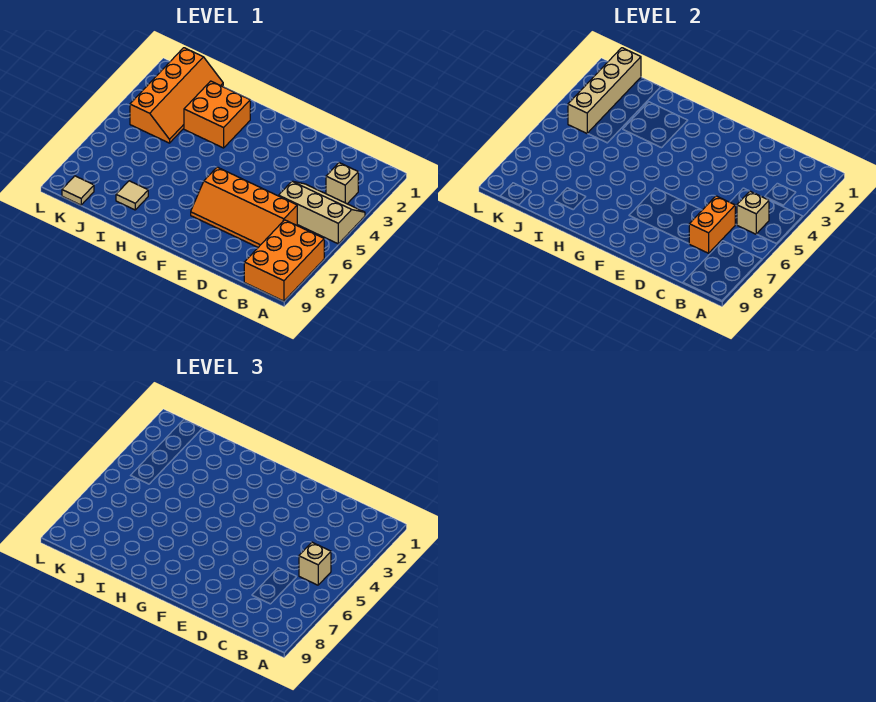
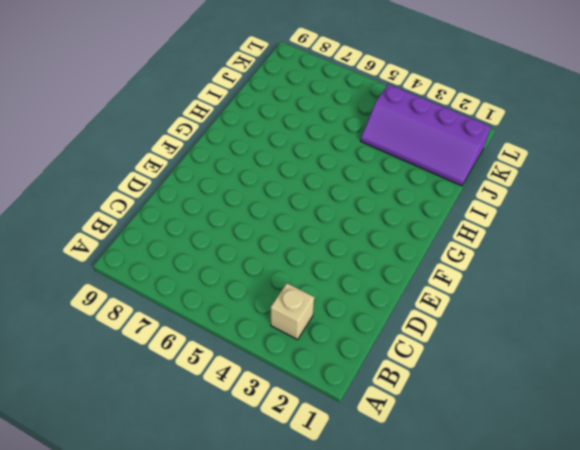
purple slope J1:K4 level 1 top K -> orange slope J1:K4 level 1 top K
none -> tan slope A4:C5 level 1 top 5
none -> orange brick A7:B9 level 1
none -> orange slope C6:F7 level 1 top 6

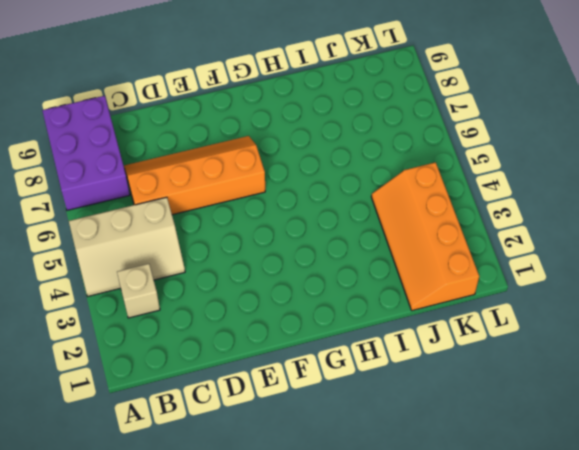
purple brick A7:B9 level 1 -> orange brick A7:B9 level 1
none -> orange brick H2:I3 level 1
none -> tan tile I8 level 1
none -> tan tile K9 level 1

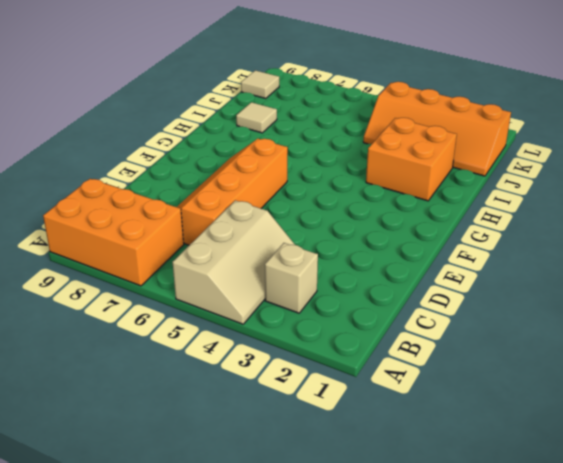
none -> tan brick B5 level 2
none -> orange brick C6:C7 level 2
none -> tan brick K1:K4 level 2

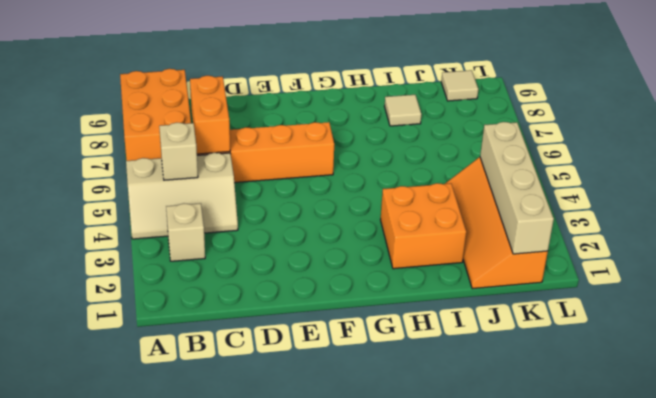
none -> tan brick B5 level 3

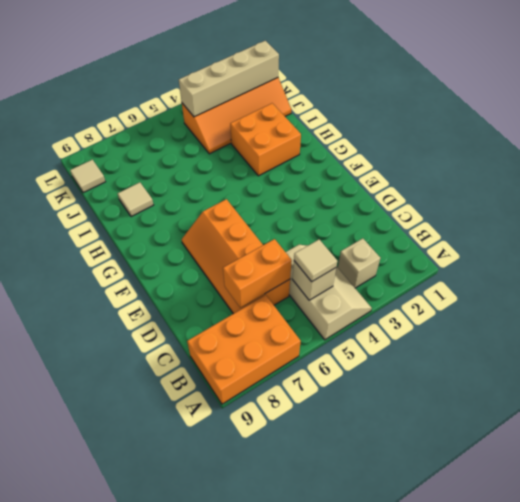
tan tile B5 level 3 -> tan brick B5 level 3

